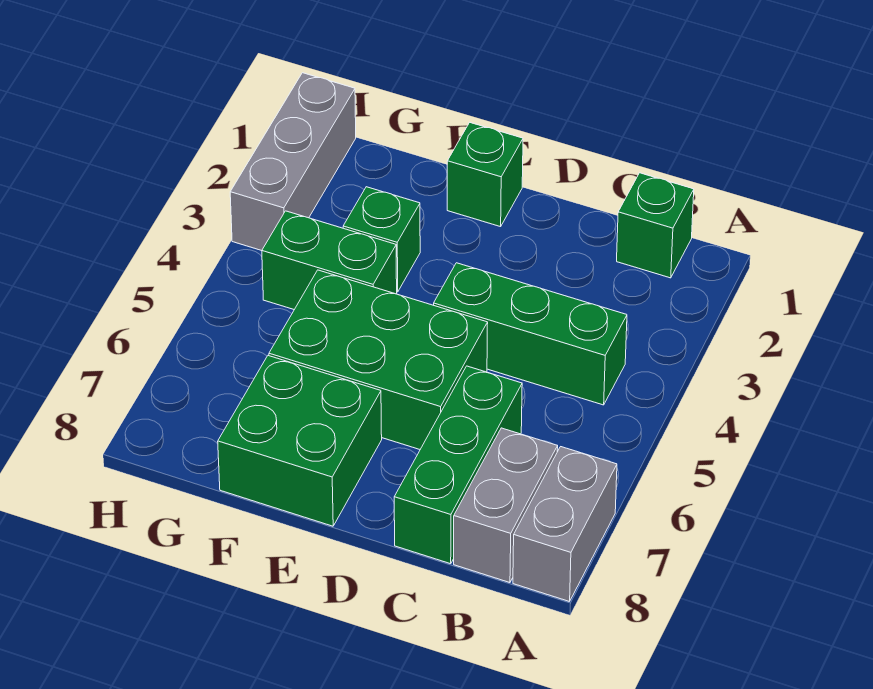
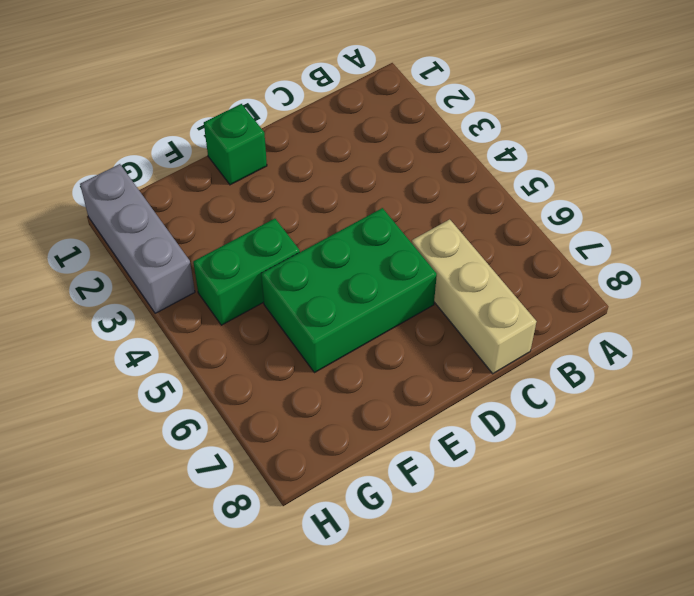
tan brick C6:C8 level 1 -> green brick C6:C8 level 1
none -> grey brick A7:A8 level 1
none -> green brick B1 level 1

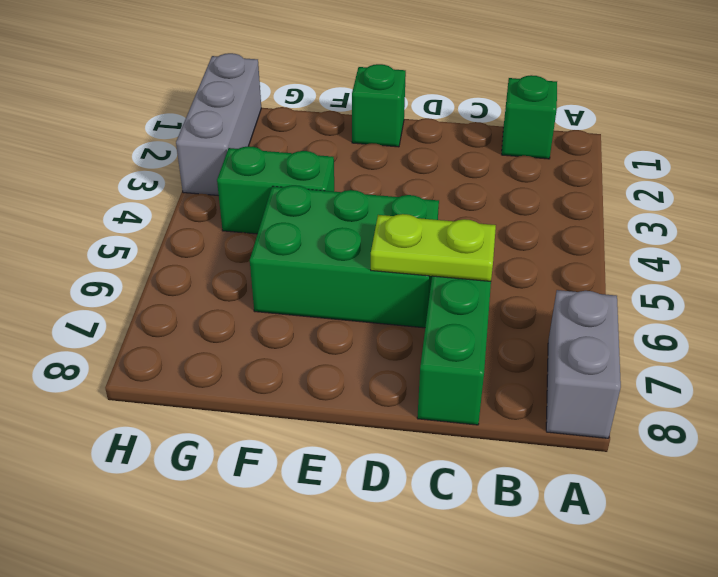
lime plate C6:D6 level 2 -> none
none -> green brick B4:D4 level 1
none -> grey brick B7:B8 level 1

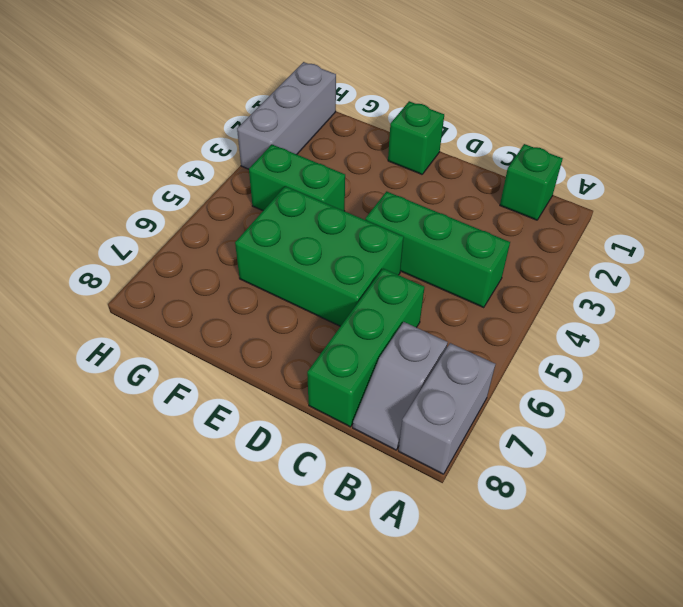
grey slope B7:B8 level 1 top 7 -> grey brick B7:B8 level 1
none -> green brick E7:F8 level 1
none -> green brick F3 level 1

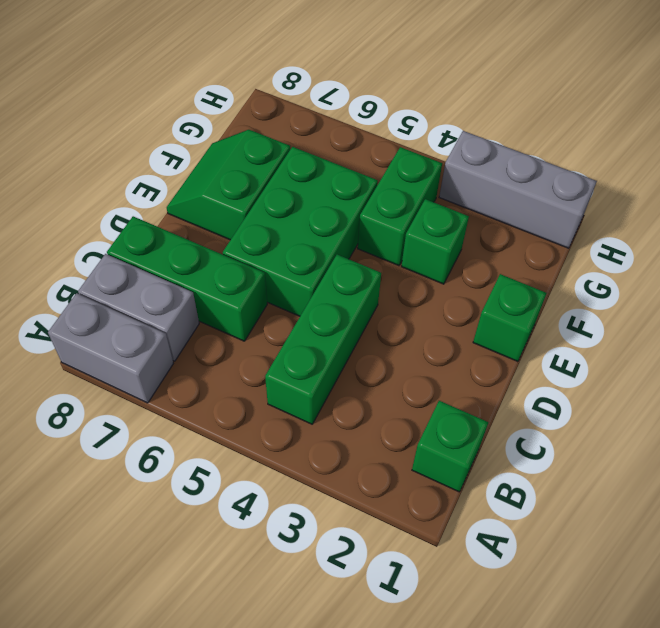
green slope E7:F8 level 1 top 7 -> green brick E7:F8 level 1

